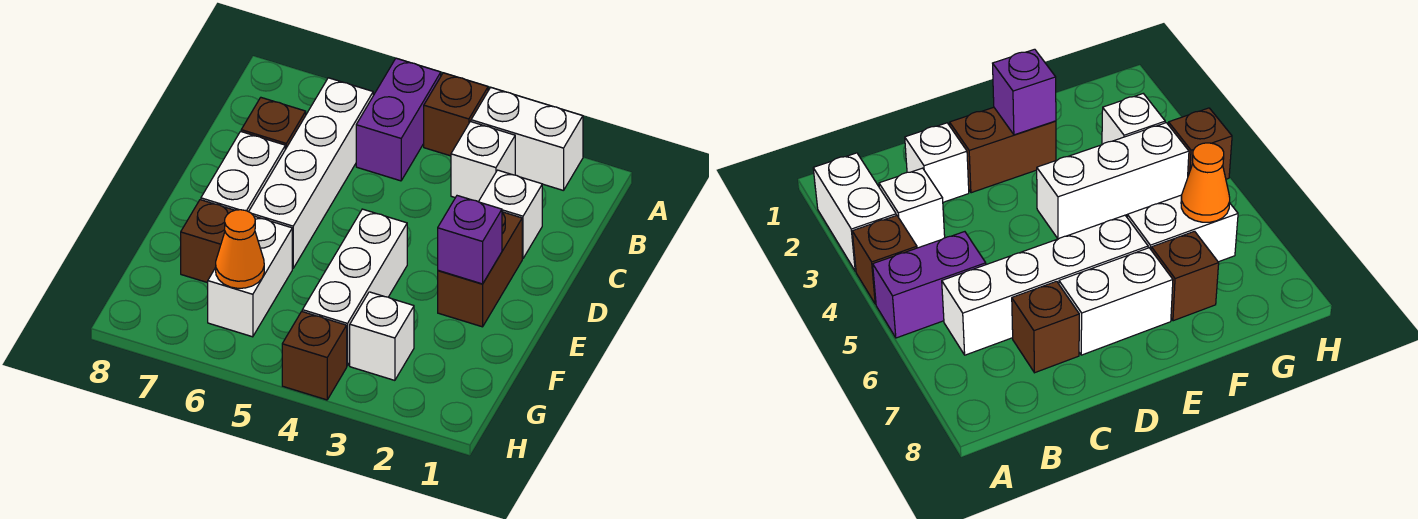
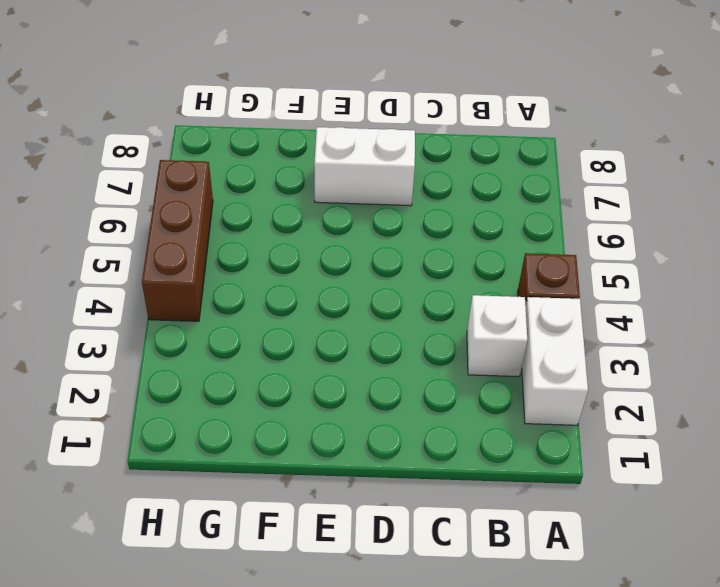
brown brick H4:H6 level 1 -> brown brick H4 level 1
none -> purple brick A5:B5 level 1
none -> white brick B6:E6 level 1
none -> white brick C2 level 1

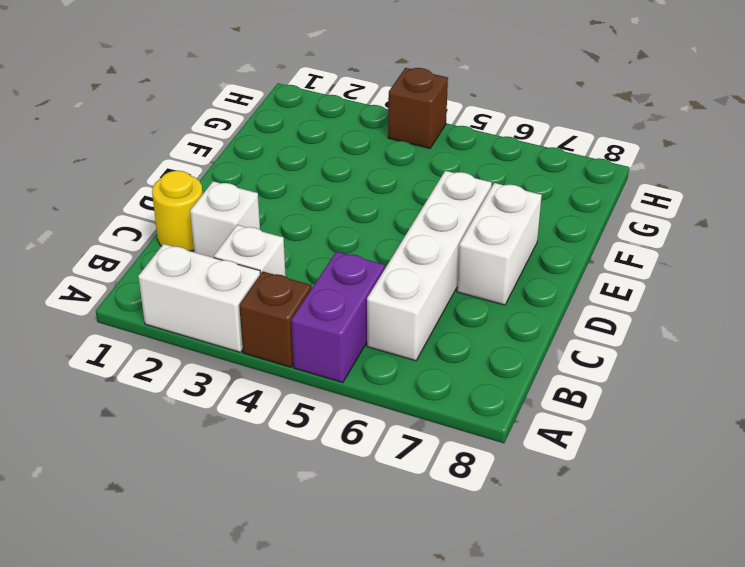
yellow round brick C1 level 1 -> none
none -> brown brick C7 level 1
none -> brown brick D2:E2 level 1
none -> white brick E4:G4 level 1

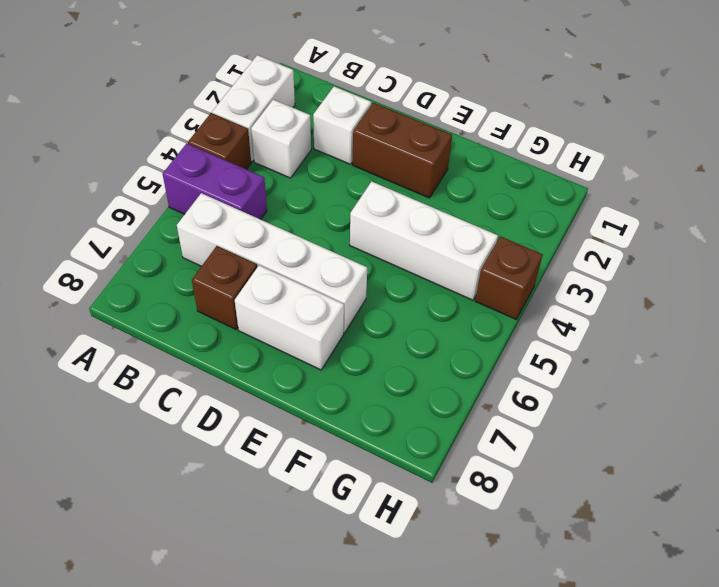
none -> white brick F6:G6 level 1
none -> brown brick F7 level 1
none -> white brick G3 level 1

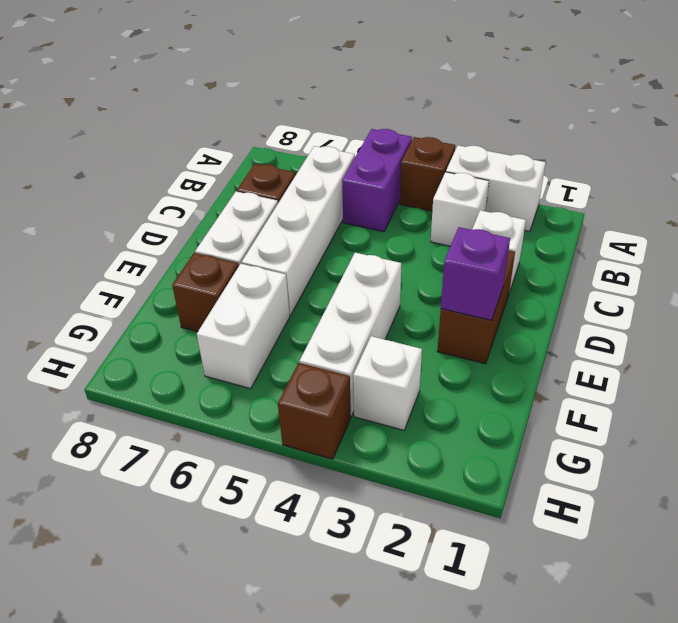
none -> orange cone G6 level 2

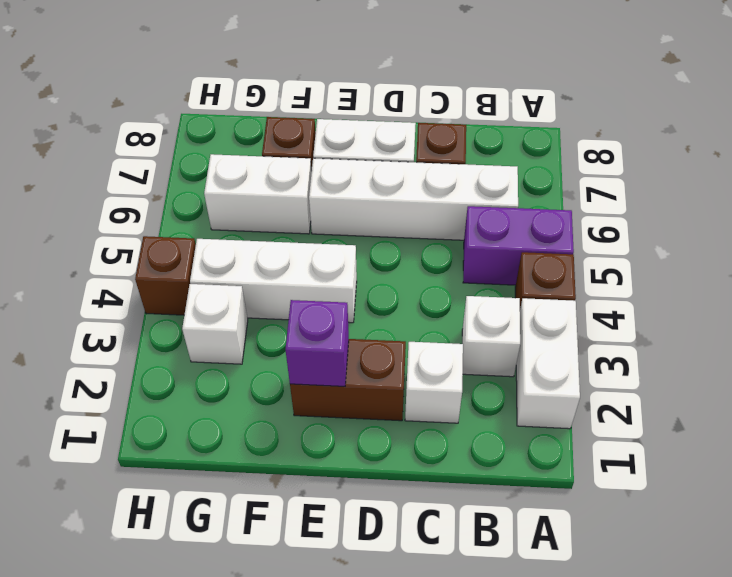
none -> orange cone G6 level 2

